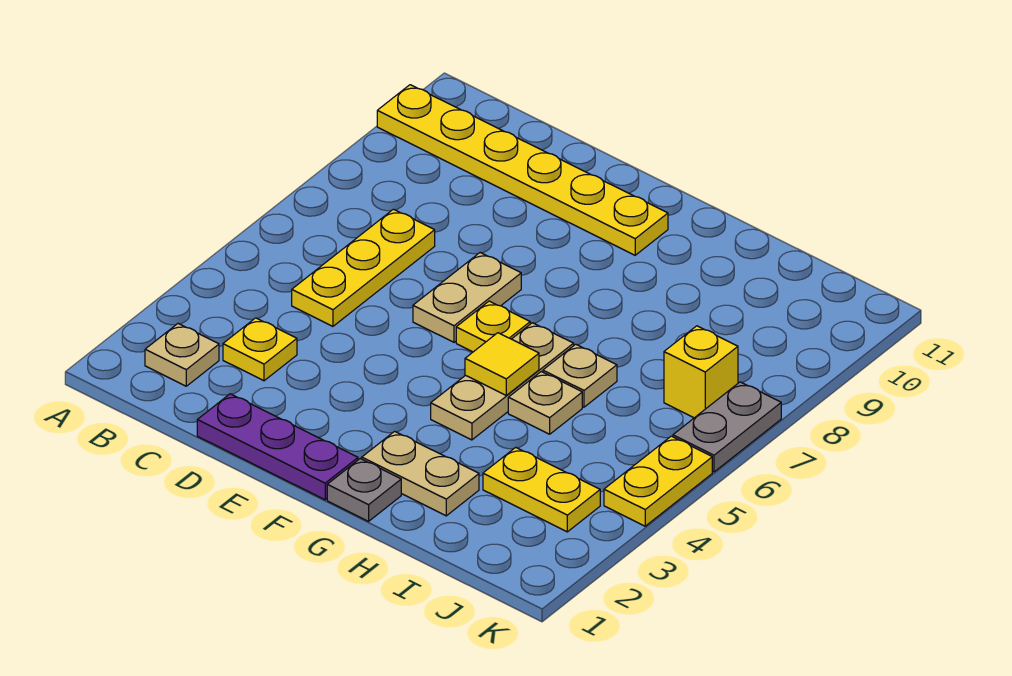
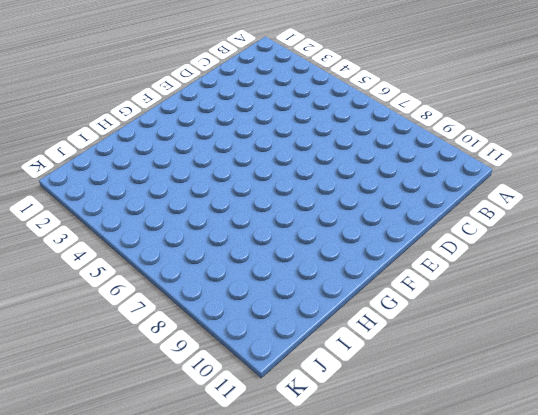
none -> yellow plate A10:F10 level 1
none -> tan plate B2 level 1
none -> yellow plate C3 level 1

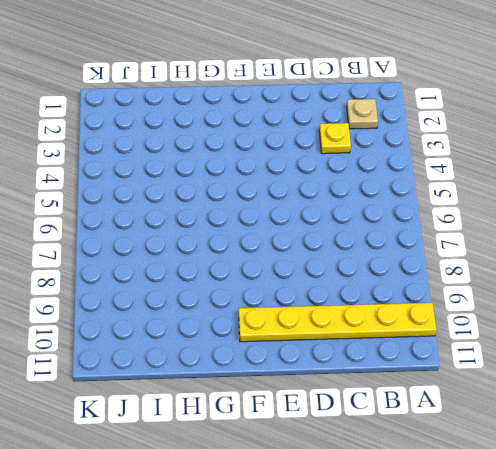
none -> yellow plate C5:C7 level 1
none -> purple plate D1:F1 level 1
none -> tan plate E6:E7 level 1

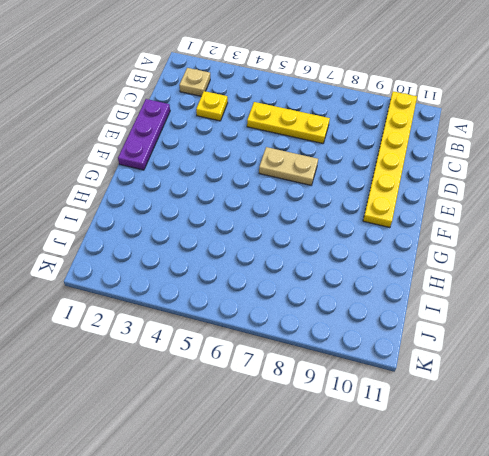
none -> yellow plate F6 level 1
none -> grey plate G1 level 1
none -> tan plate G2:H2 level 1

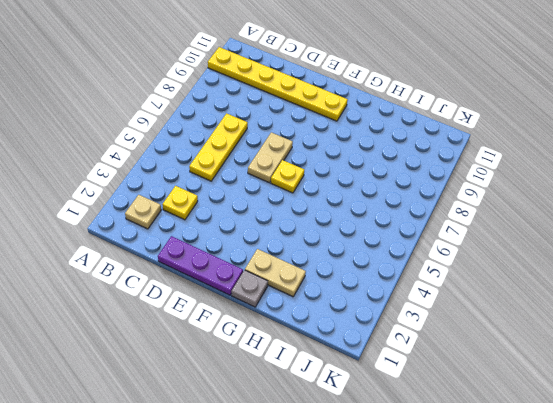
none -> tan plate G4:G6 level 1
none -> tan plate H5 level 1
none -> tan plate H6 level 1

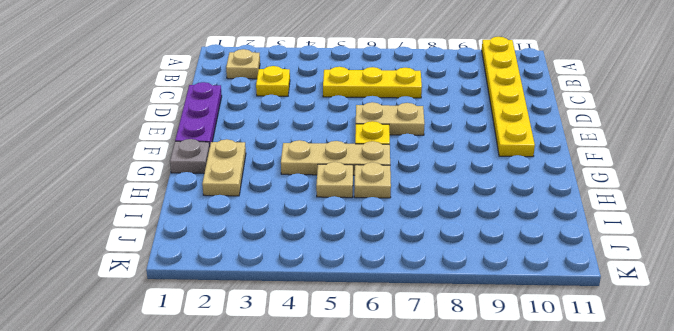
none -> yellow plate I3:J3 level 1
none -> yellow brick J7 level 1
none -> yellow plate K4:K5 level 1

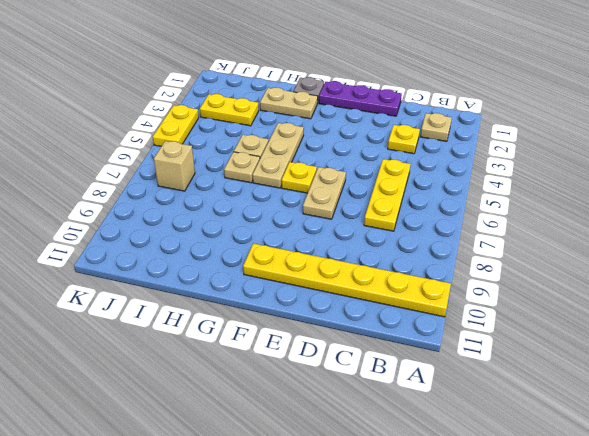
tan brick J7 level 1 -> yellow brick J7 level 1
none -> grey plate K6:K7 level 1
none -> yellow tile G5 level 2

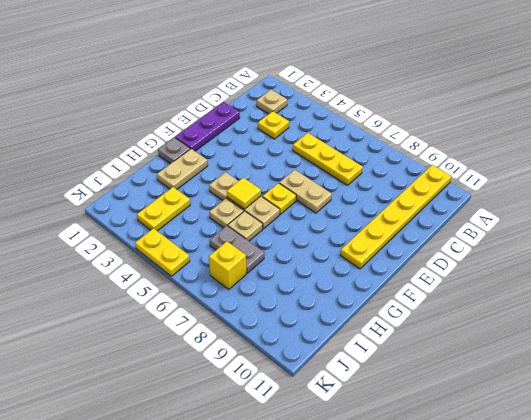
grey plate I6:I7 level 1 -> grey plate K6:K7 level 1

